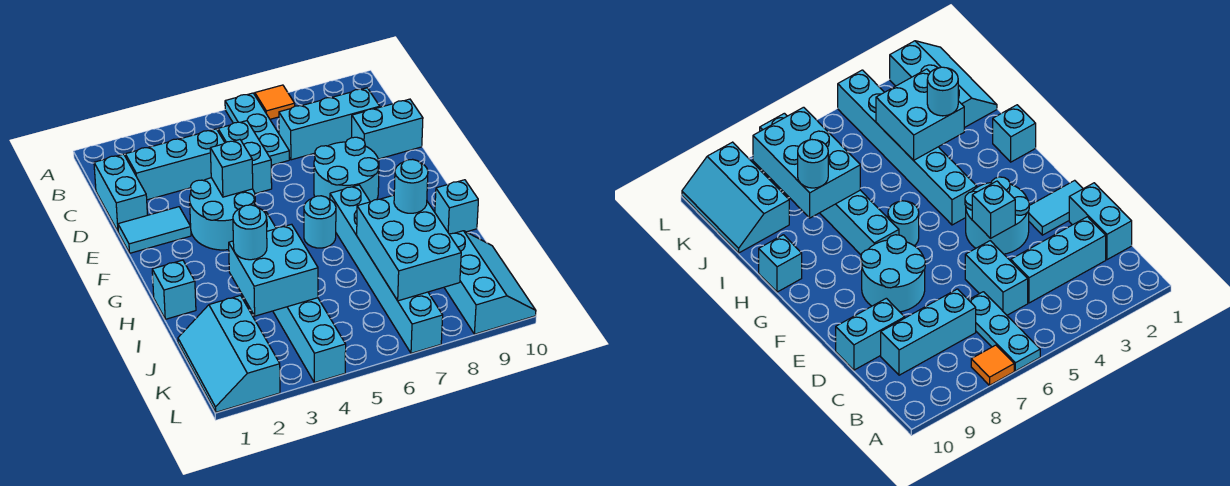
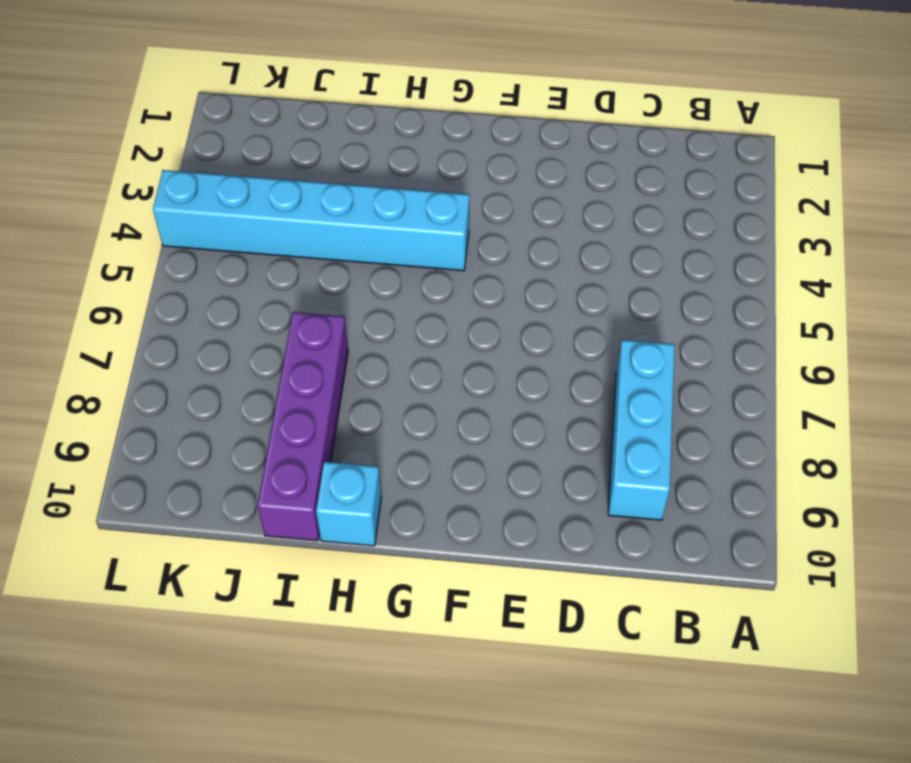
purple brick I7:I10 level 1 -> cyan brick G7:L7 level 1
none -> cyan plate A6:C6 level 1
none -> orange tile A7 level 1
none -> cyan brick C1:D1 level 1

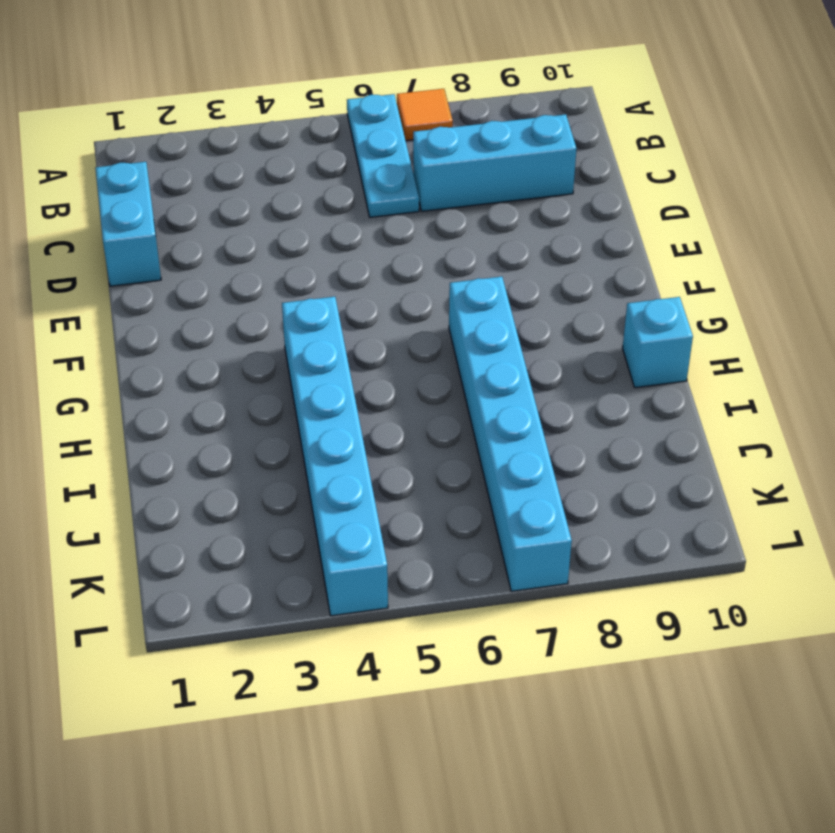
none -> cyan brick C2:C4 level 1
none -> cyan brick C5:D5 level 1
none -> cyan brick D9:D10 level 1

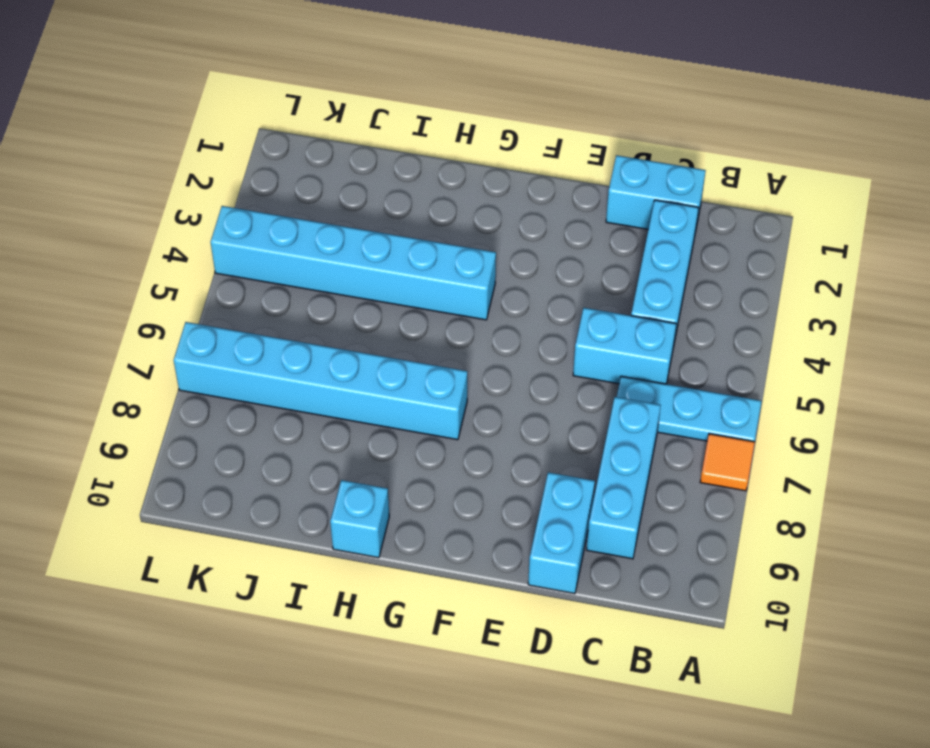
none -> cyan tile E1:E2 level 1
none -> cyan round brick E3:F4 level 1
none -> cyan round brick E7:F8 level 1

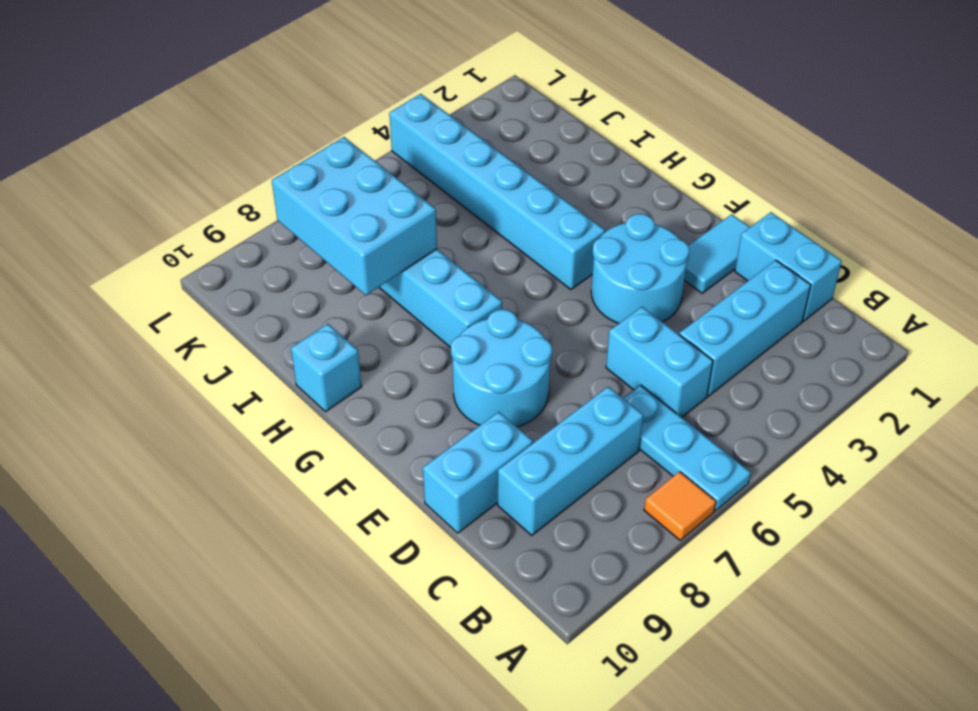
none -> cyan round brick G6 level 1
none -> cyan brick H1 level 1
none -> cyan slope J1:L2 level 1 top 2

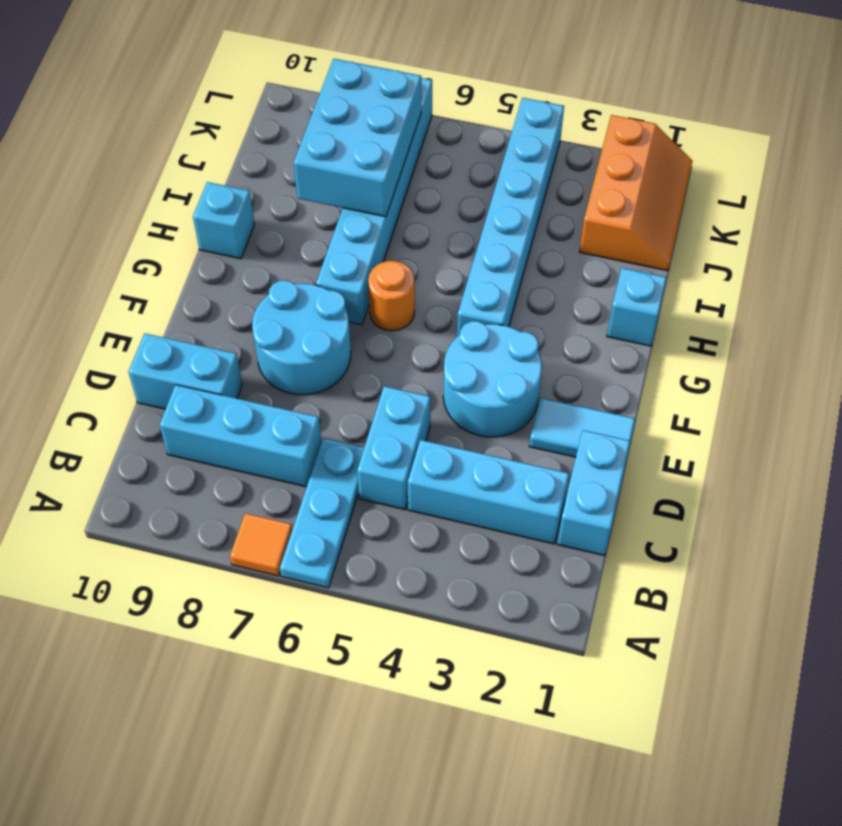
orange round brick G6 level 1 -> cyan round brick G6 level 1
orange slope J1:L2 level 1 top 2 -> cyan slope J1:L2 level 1 top 2
none -> cyan slope J9:L10 level 1 top 9
none -> cyan brick E4 level 2
none -> cyan brick I3:J4 level 2

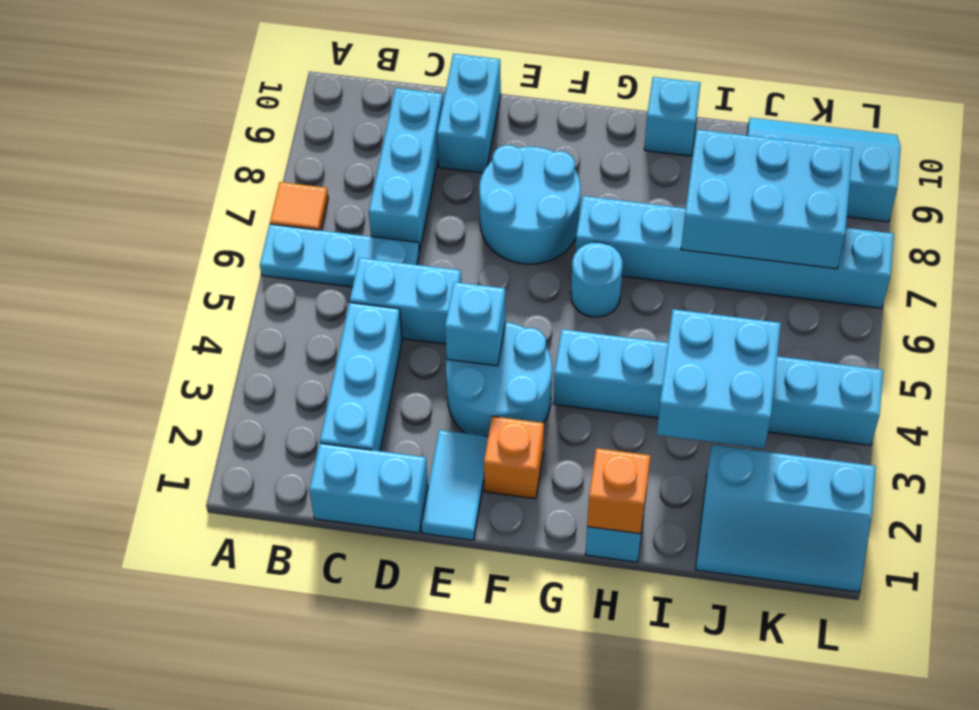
orange brick F2 level 1 -> none
orange brick H1 level 2 -> none
none -> cyan round brick I3 level 3
none -> cyan round brick I8 level 3

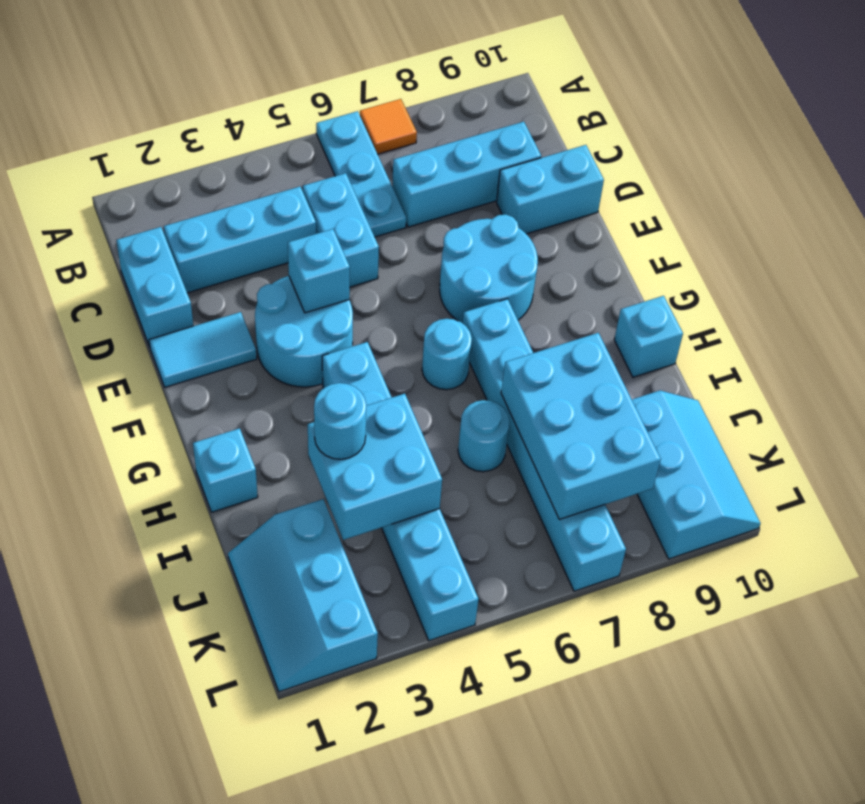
cyan round brick I6 level 1 -> cyan round brick I8 level 3

